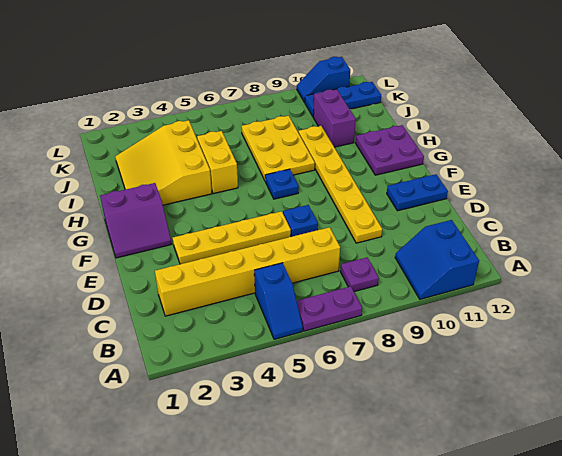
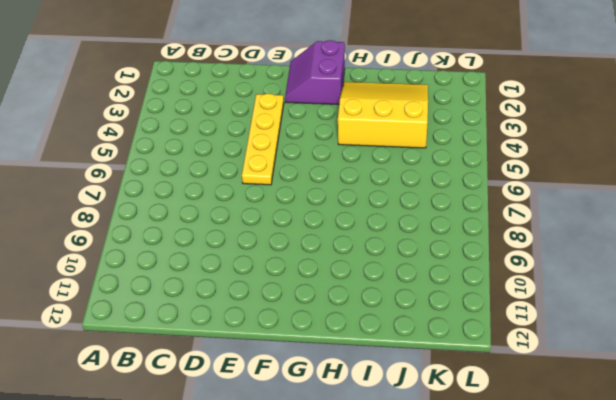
none -> blue slope A5:B5 level 1 top B
none -> purple plate A6:A7 level 1
none -> blue slope A10:B11 level 1 top 11

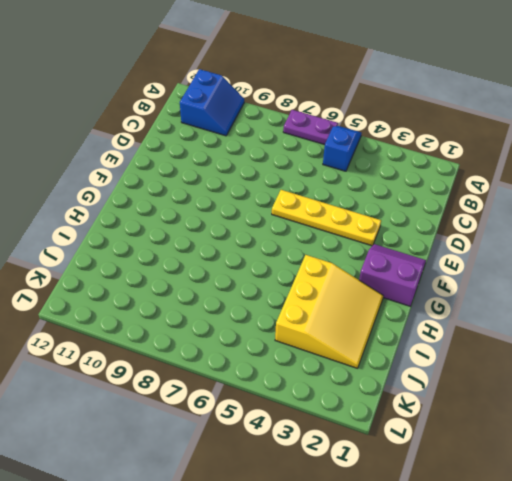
none -> purple plate B8 level 1
none -> yellow brick C2:C7 level 1
none -> yellow plate D9:I9 level 1

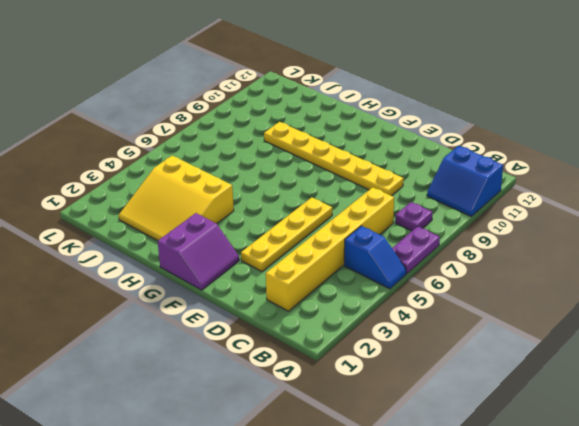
none -> blue plate E7 level 1
none -> blue plate E11:E12 level 1
none -> blue plate G7 level 1

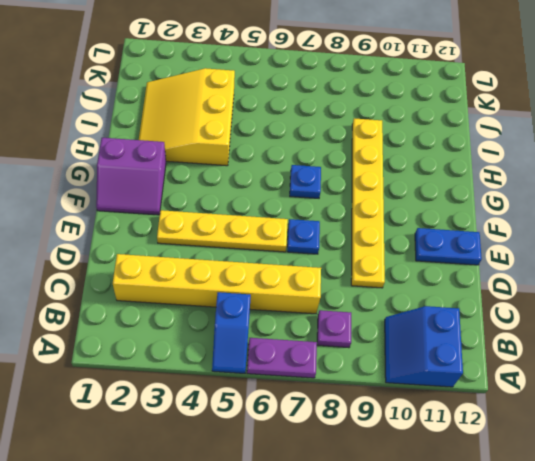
none -> purple plate G11:H12 level 1
none -> yellow brick H5:I5 level 1
none -> yellow plate H7:J8 level 1

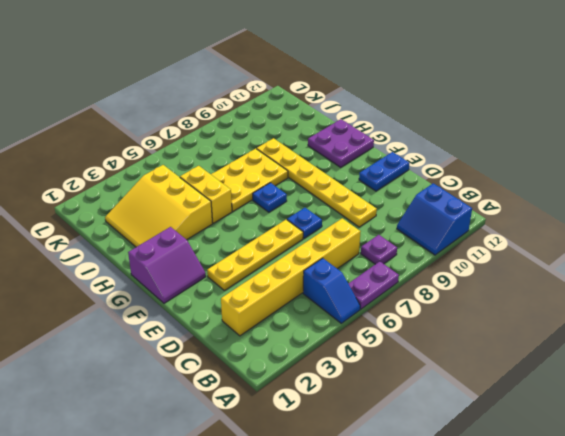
yellow plate H6:I8 level 1 -> yellow plate H7:J8 level 1
none -> purple brick I10:J10 level 1
none -> blue plate K10:K12 level 1
none -> blue slope L10:L11 level 1 top 11

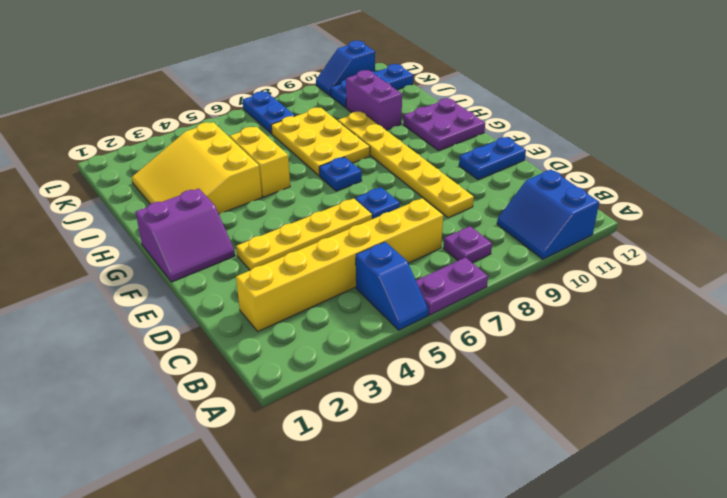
blue plate K7:L7 level 1 -> none

